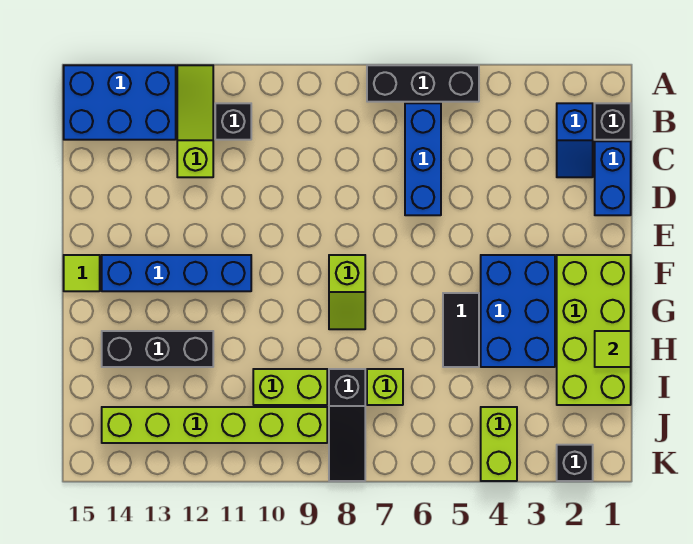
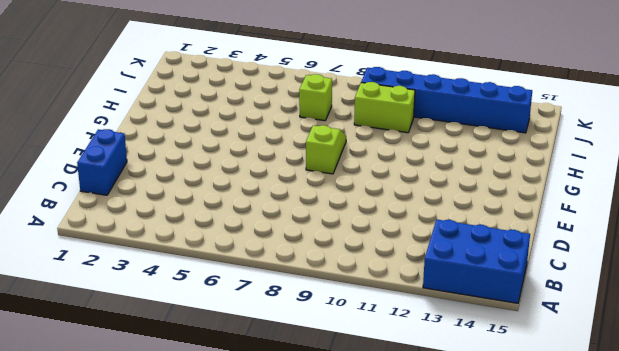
blue brick J9:J14 level 1 -> lime brick J9:J14 level 1
none -> black brick A5:A7 level 1
none -> lime slope A12:C12 level 1 top C
none -> black brick B1 level 1

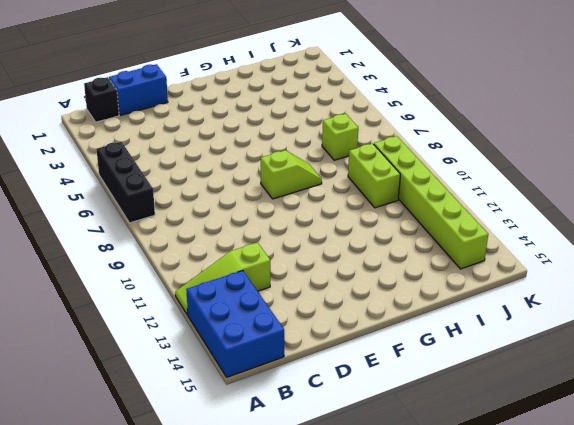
none -> blue slope B2:C2 level 1 top B
none -> blue brick B6:D6 level 1
none -> black brick B11 level 1

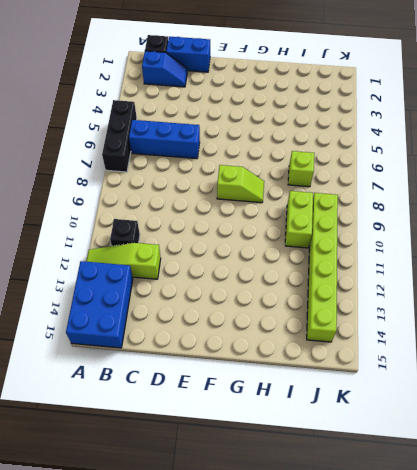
none -> lime brick F1:I2 level 1
none -> blue brick F3:H4 level 1
none -> blue brick F11:F14 level 1

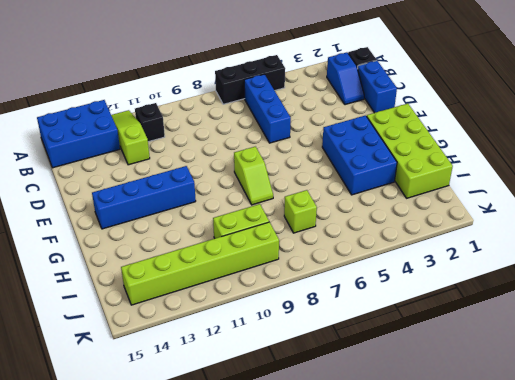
none -> lime tile F15 level 1
none -> black tile G5:H5 level 1
none -> black brick H12:H14 level 1

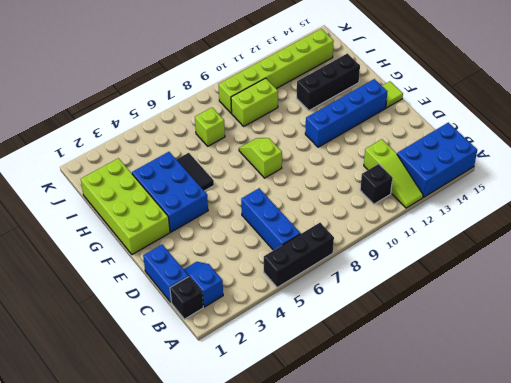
none -> black slope I8:K8 level 1 top I
none -> lime brick J4:K4 level 1
none -> black brick K2 level 1

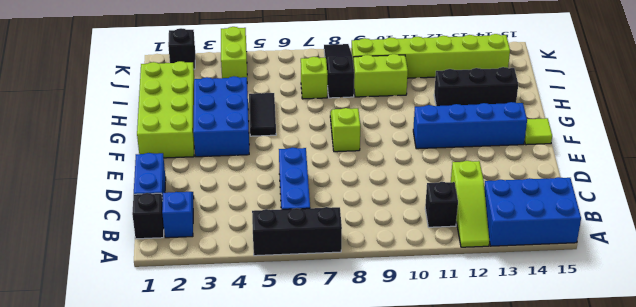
none -> lime tile H1 level 2

